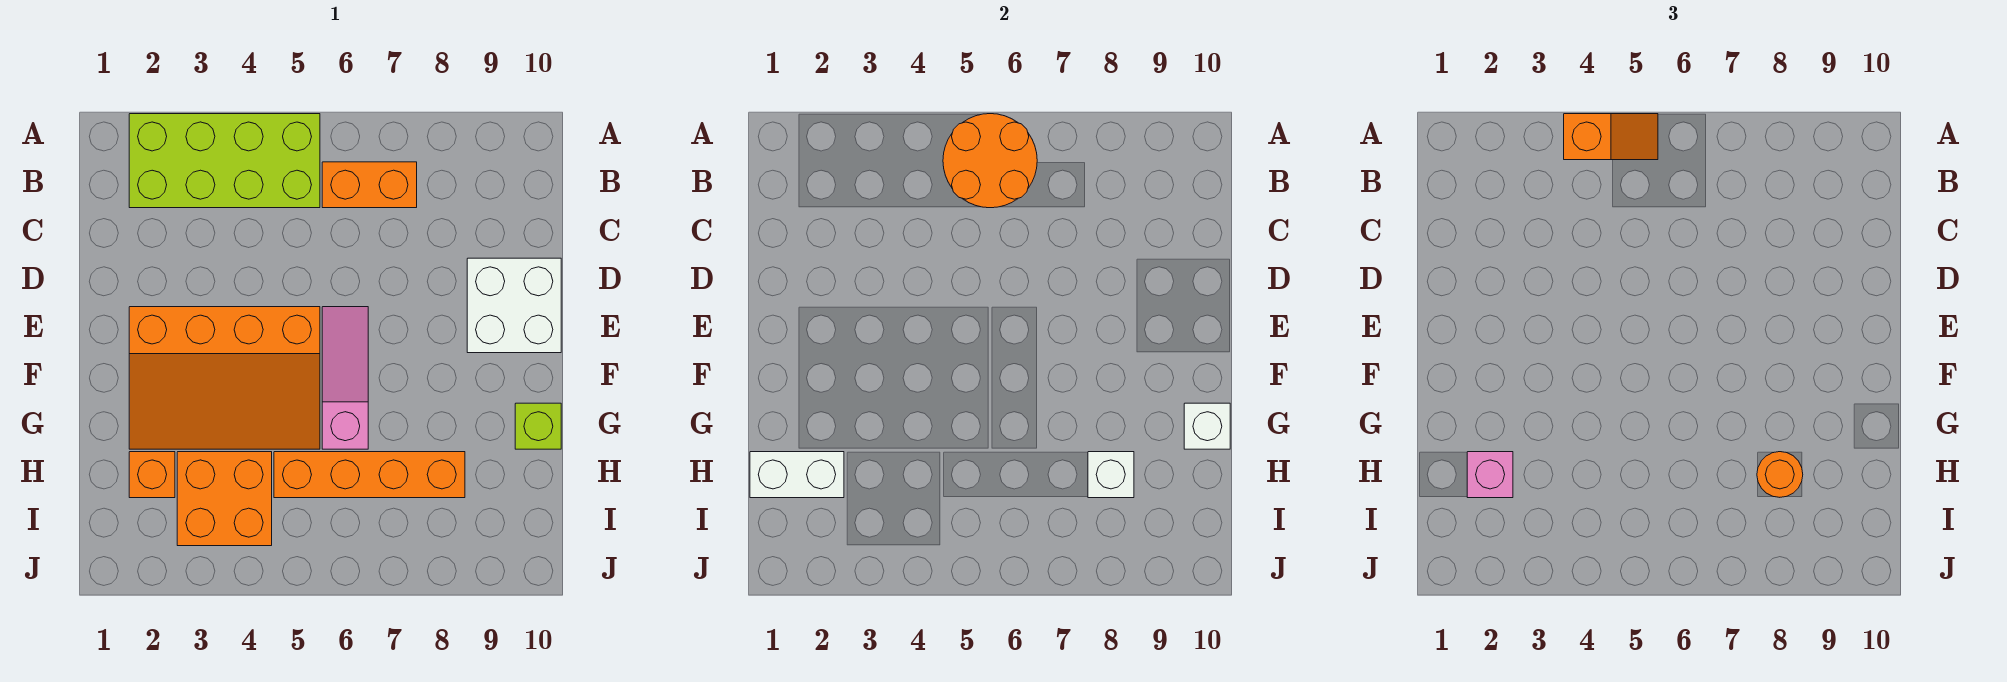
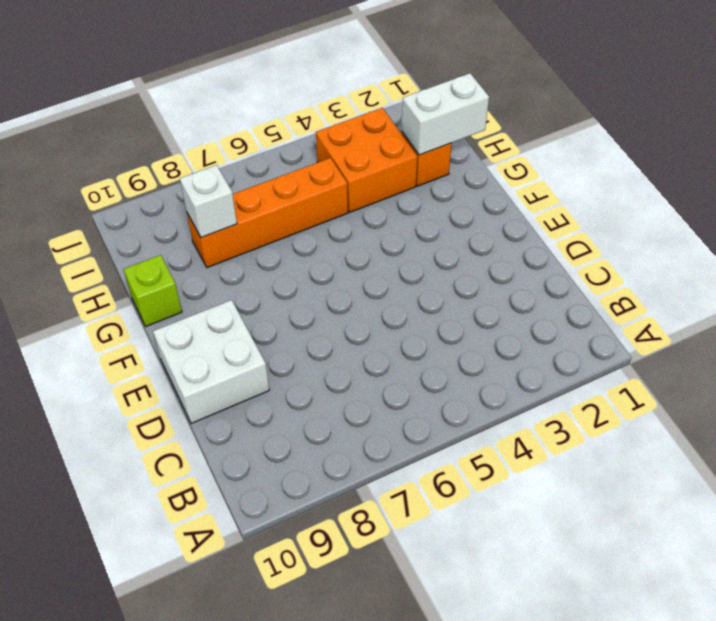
none -> lime brick A2:B5 level 1
none -> orange brick B6:B7 level 1
none -> orange slope E2:G5 level 1 top E

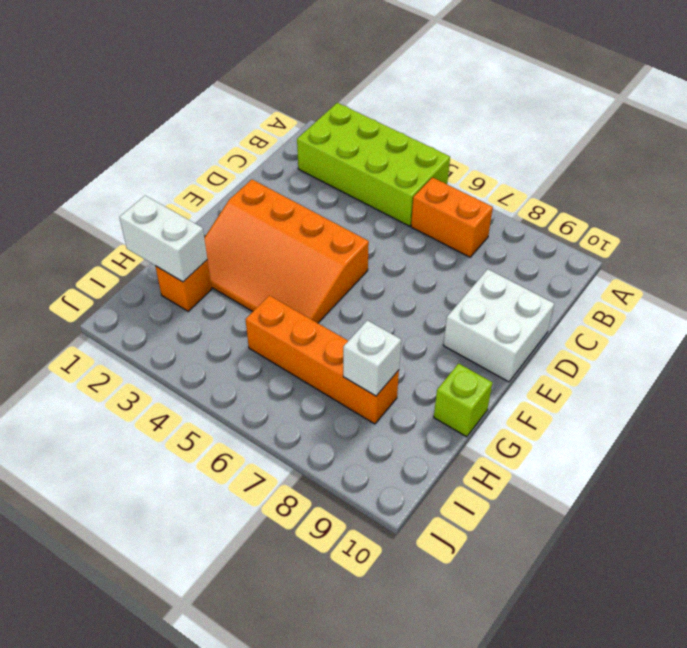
none -> pink slope E6:G6 level 1 top G
none -> orange brick H3:I4 level 1
none -> orange round brick A5:B6 level 2

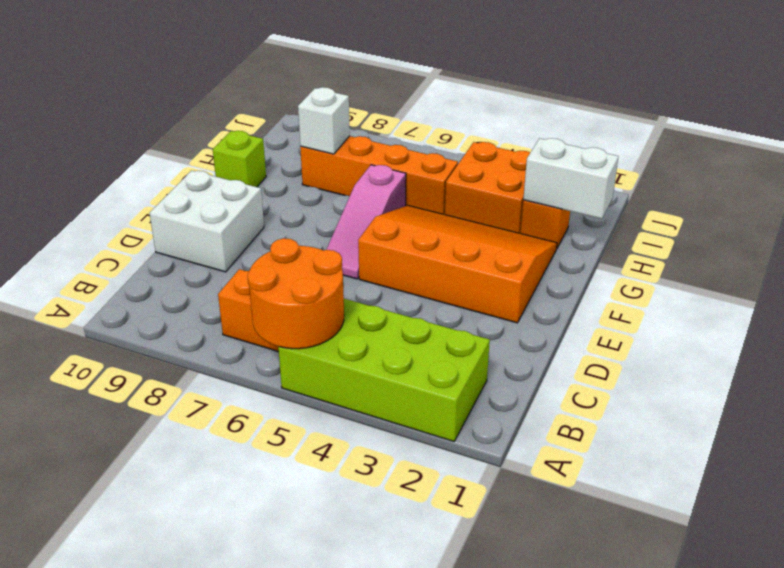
none -> white brick G10 level 2
none -> orange slope A4:A5 level 3 top 4
none -> pink brick H2 level 3

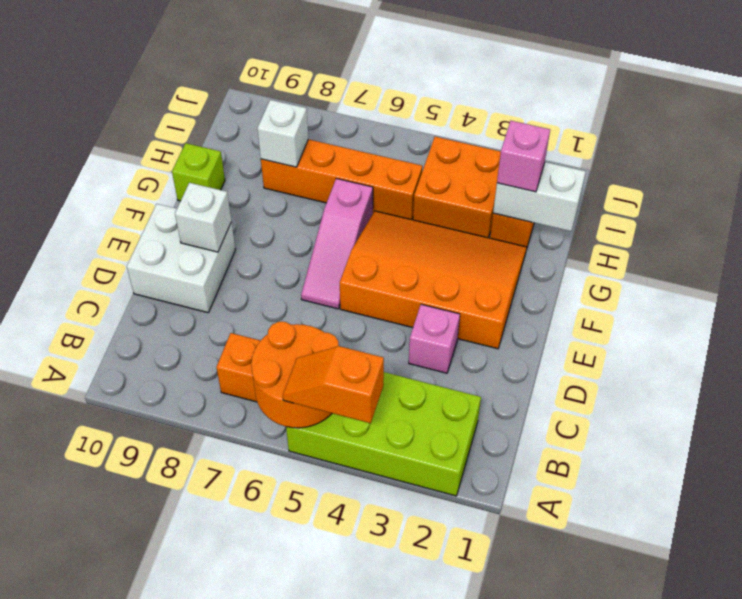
pink brick D3 level 1 -> none
white brick E9 level 2 -> white brick G10 level 2
none -> orange round brick H8 level 3

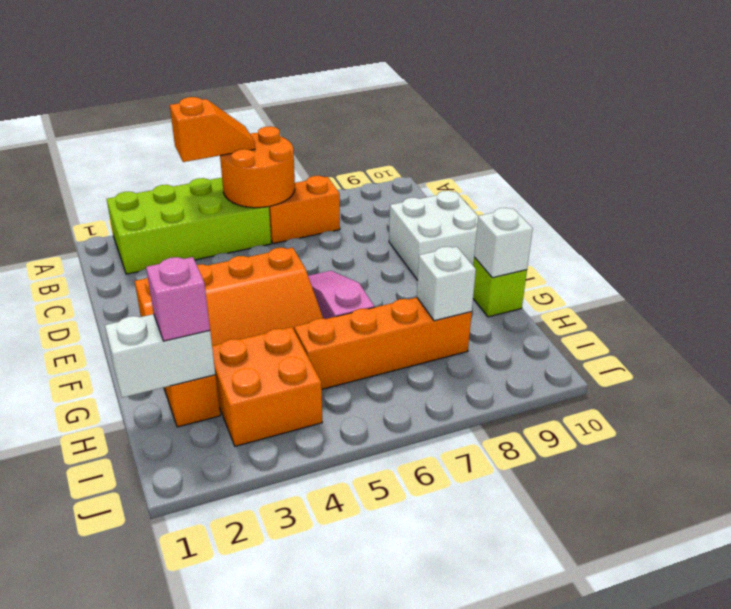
none -> orange round brick H8 level 3

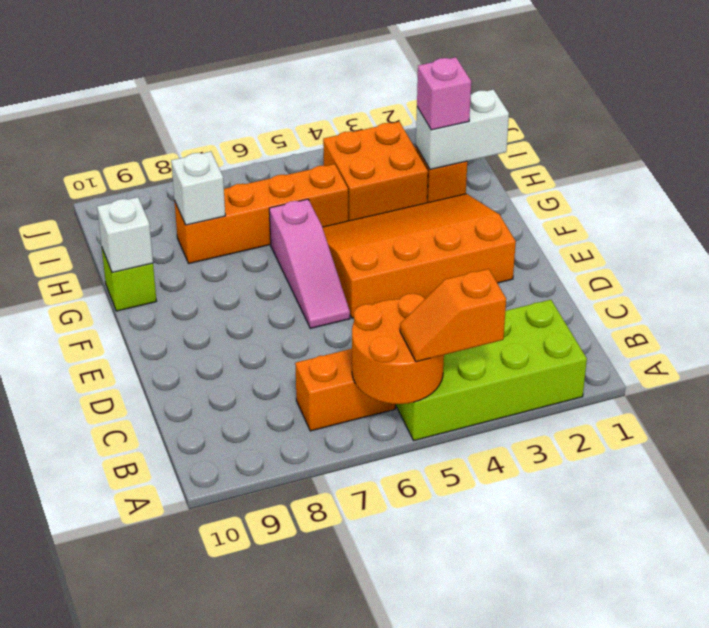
none -> white brick D9:E10 level 1
none -> orange round brick H8 level 3

